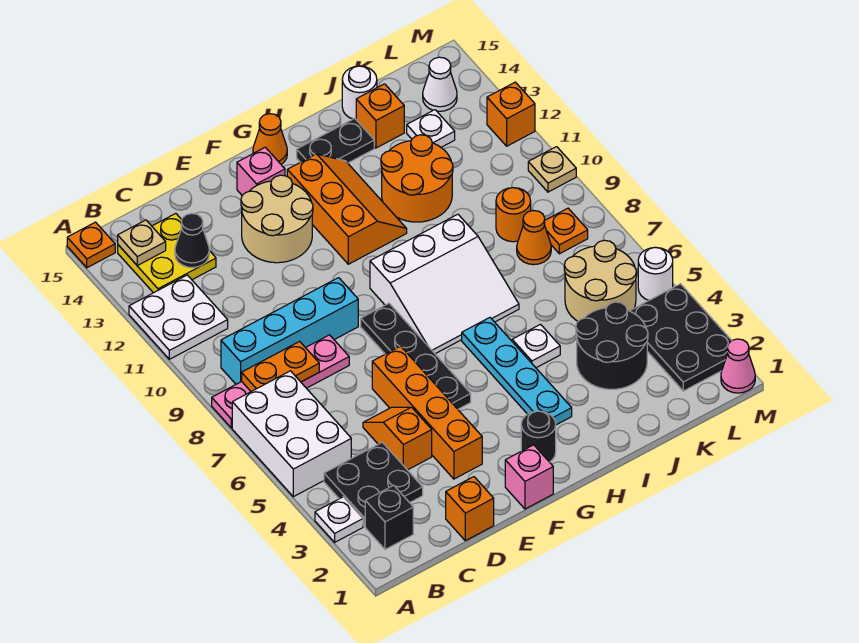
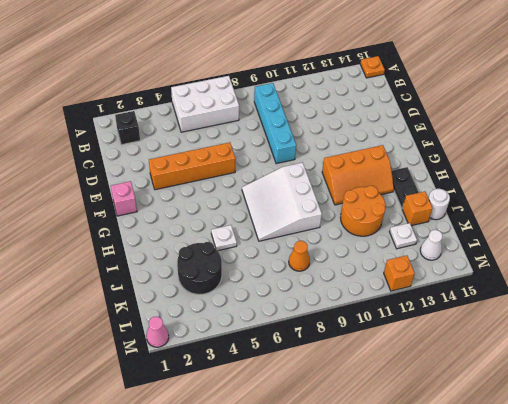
none -> white plate A3 level 1
none -> pink plate A8:D8 level 1
none -> white plate A11:B12 level 1
none -> black plate B3:C4 level 1

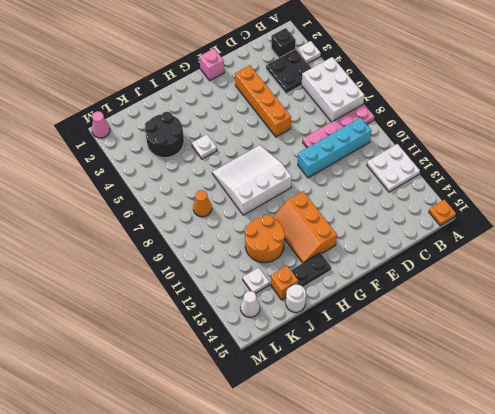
none -> yellow plate B13:C14 level 1
none -> orange brick D1 level 1
none -> orange slope D4:D5 level 1 top 4
none -> tan round brick E12:F13 level 1

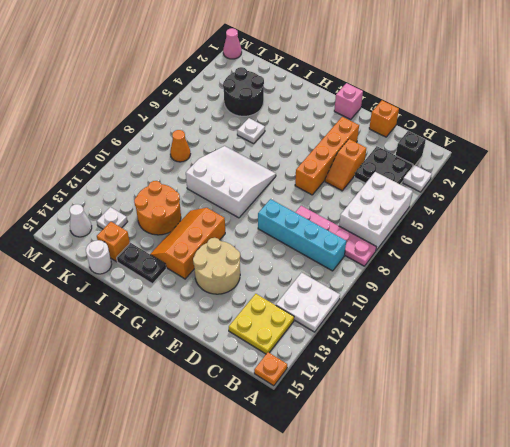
none -> black plate F5:F8 level 1
none -> pink brick F14 level 1
none -> black round brick G2 level 1
none -> orange cone G15 level 1

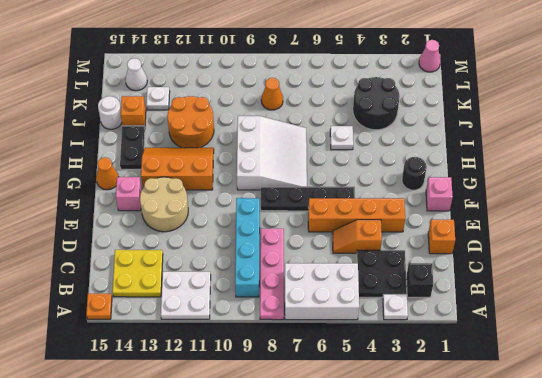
none -> cyan plate H3:H6 level 1
none -> tan round brick K5:L6 level 1
none -> orange round brick K9 level 1
none -> black plate L2:M4 level 1

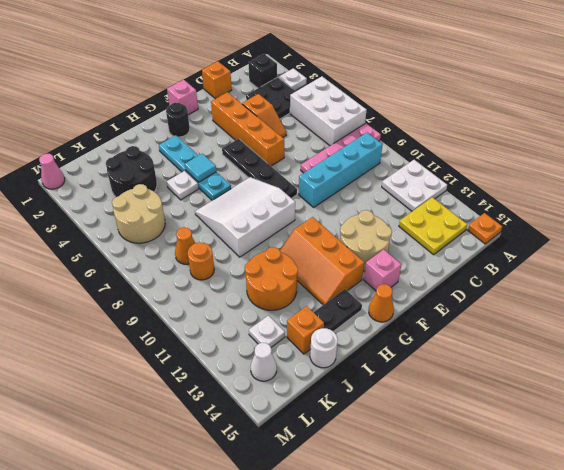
cyan tile H5 level 2 -> none
none -> black plate L2:M4 level 1
none -> orange plate L8 level 1
none -> white round brick M5 level 1
none -> tan plate M10 level 1

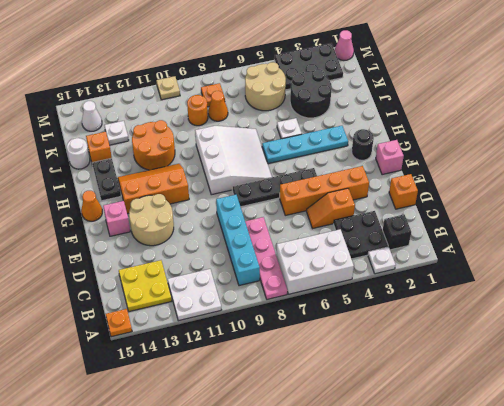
none -> white round brick M5 level 1
none -> orange brick M12 level 1
none -> orange plate B8:C8 level 2
none -> tan plate B14 level 2

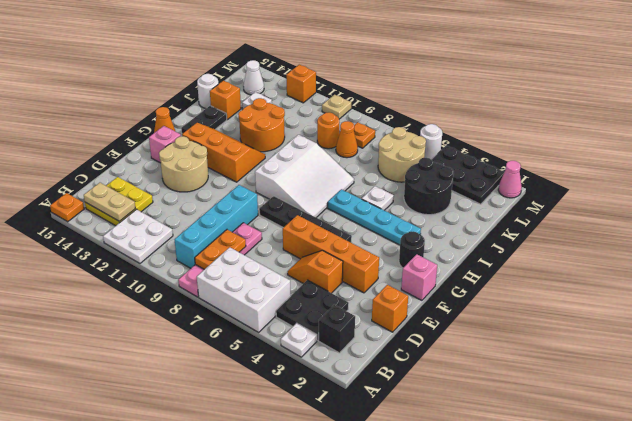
tan plate B13:B14 level 2 -> tan plate B14 level 2
none -> black cone C13 level 2

